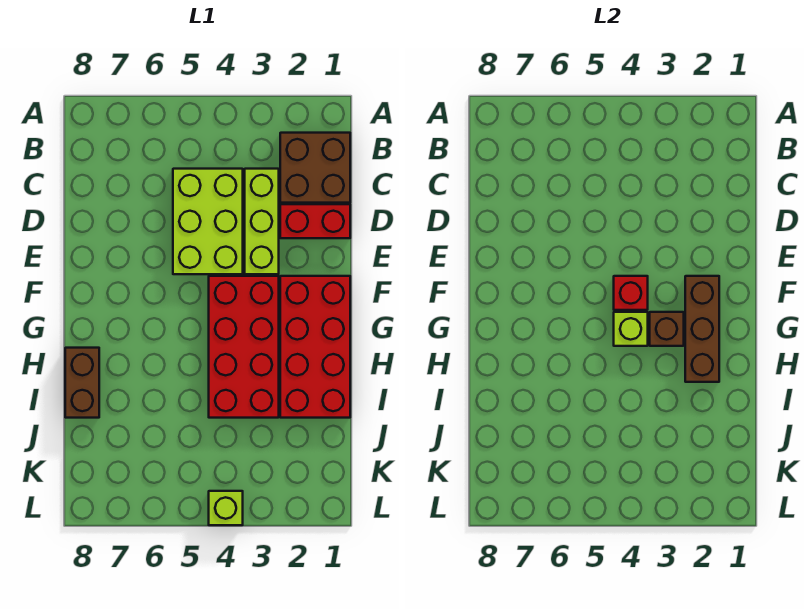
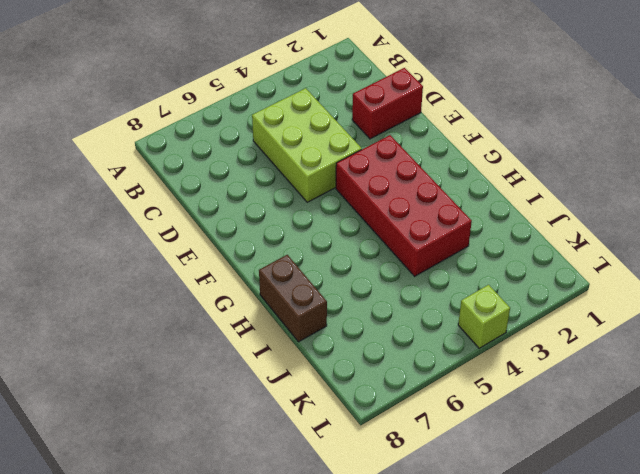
none -> brown brick B1:C2 level 1
none -> lime brick C3:E3 level 1
none -> red brick F1:I2 level 1

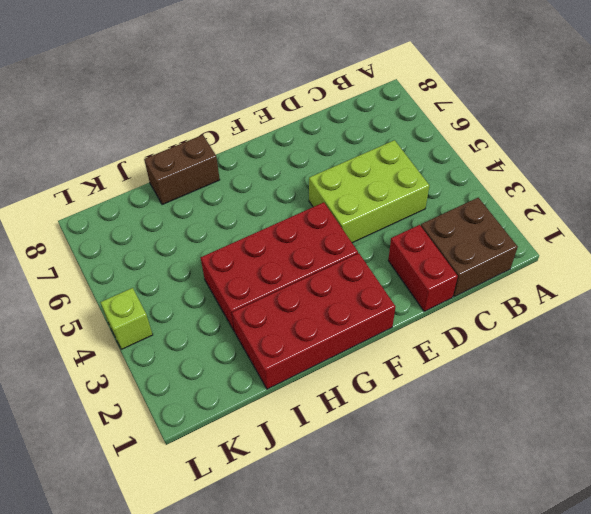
none -> lime brick C3:E3 level 1
none -> brown brick F2:H2 level 2
none -> red brick F4 level 2

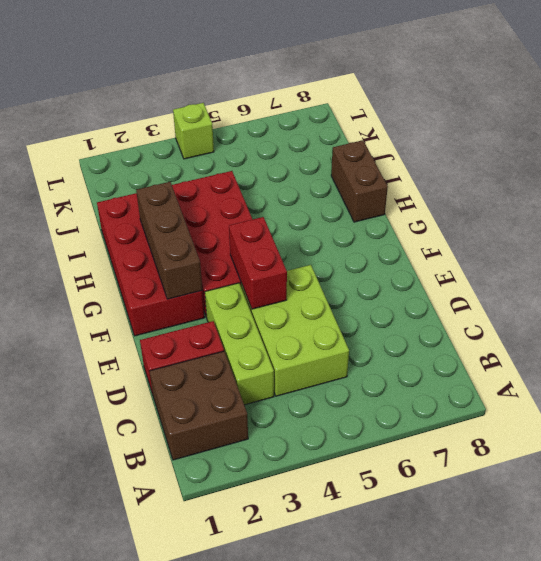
red brick E4:F4 level 2 -> red brick F4 level 2
none -> brown brick G3 level 2
none -> lime brick G4 level 2

